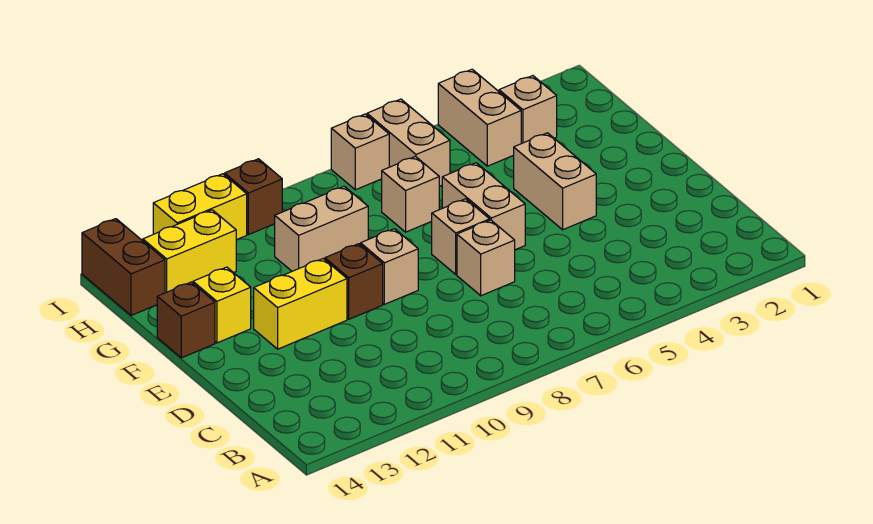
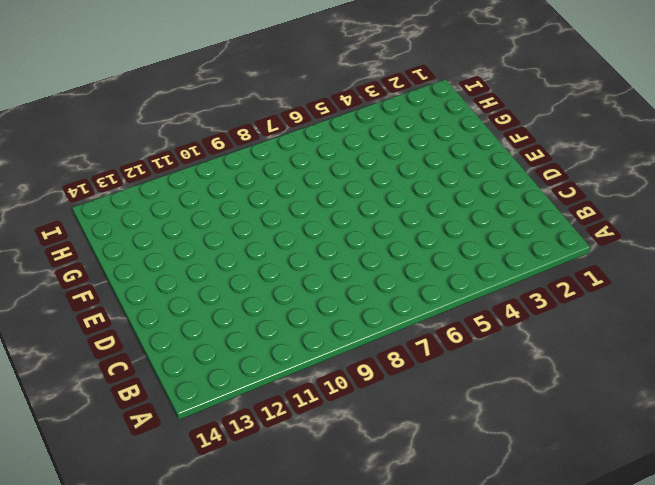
none -> tan brick D7 level 1
none -> tan brick E4:F4 level 1
none -> tan brick E6:F6 level 1

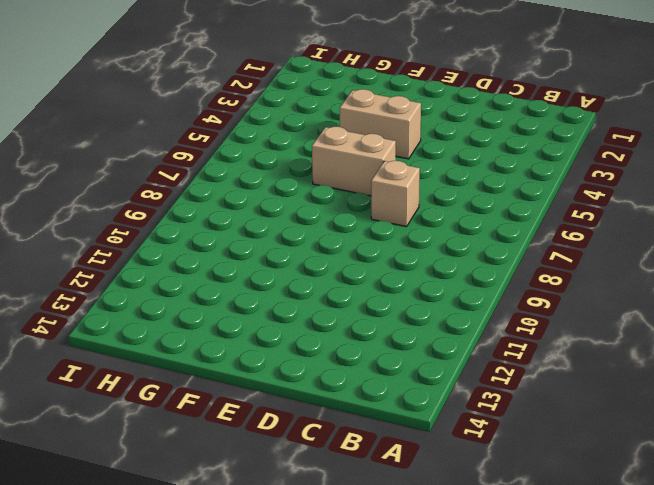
none -> tan brick E7 level 1
none -> tan brick E9 level 1
none -> brown brick E10 level 1

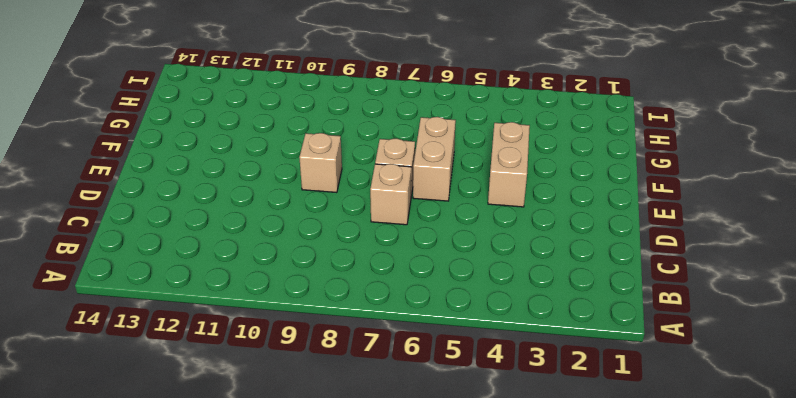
none -> brown brick E10 level 1
none -> yellow brick E11:E12 level 1
none -> yellow brick F13 level 1

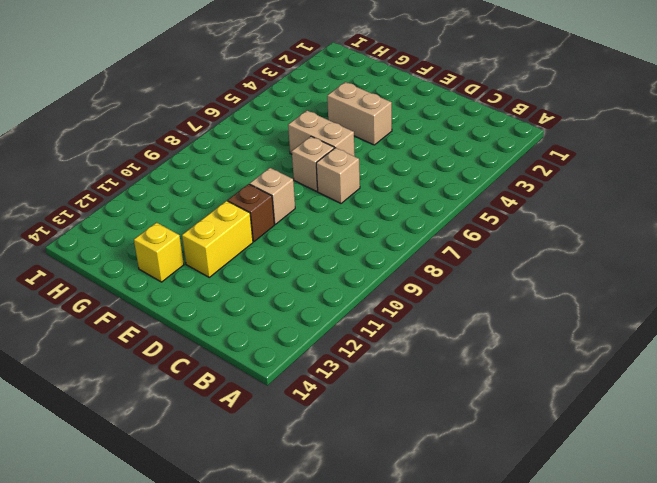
none -> brown brick F14 level 1
none -> tan brick G7 level 1
none -> tan brick G9:G10 level 1

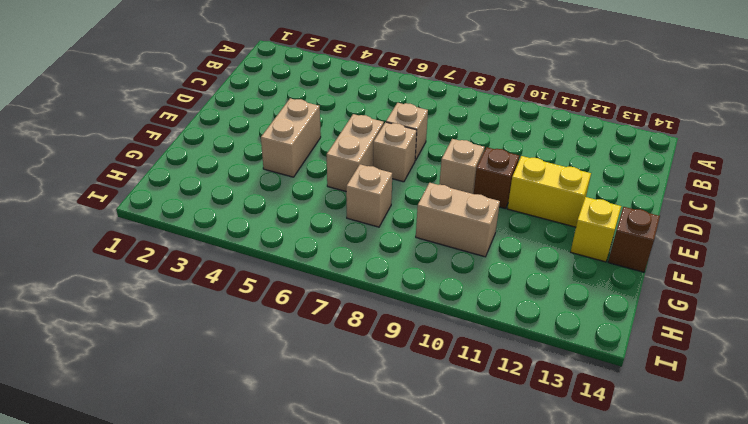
none -> tan brick H3 level 1
none -> tan brick H4:I4 level 1
none -> tan brick H6:I6 level 1

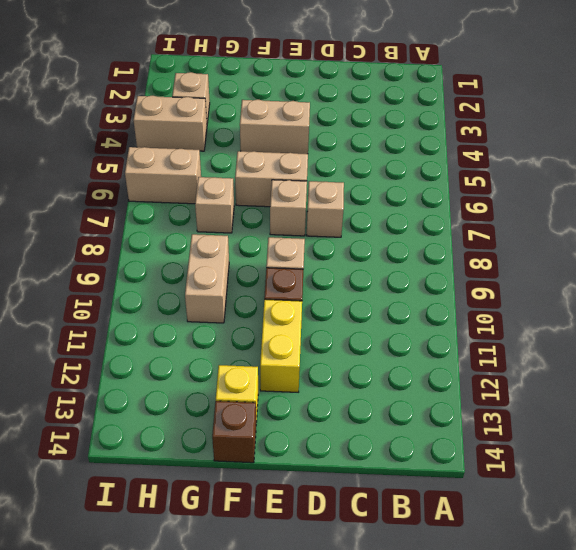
none -> yellow brick H12:H13 level 1
none -> brown brick H14:I14 level 1
none -> tan brick I7 level 1

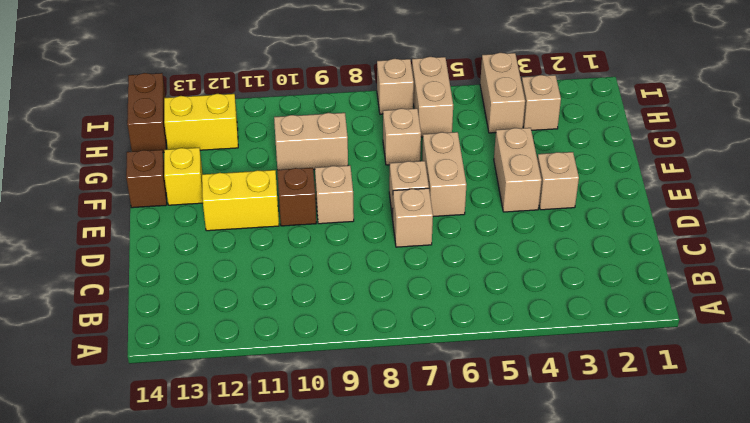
tan brick E3 level 1 -> none
none -> brown brick I10 level 1
none -> yellow brick I11:I12 level 1

